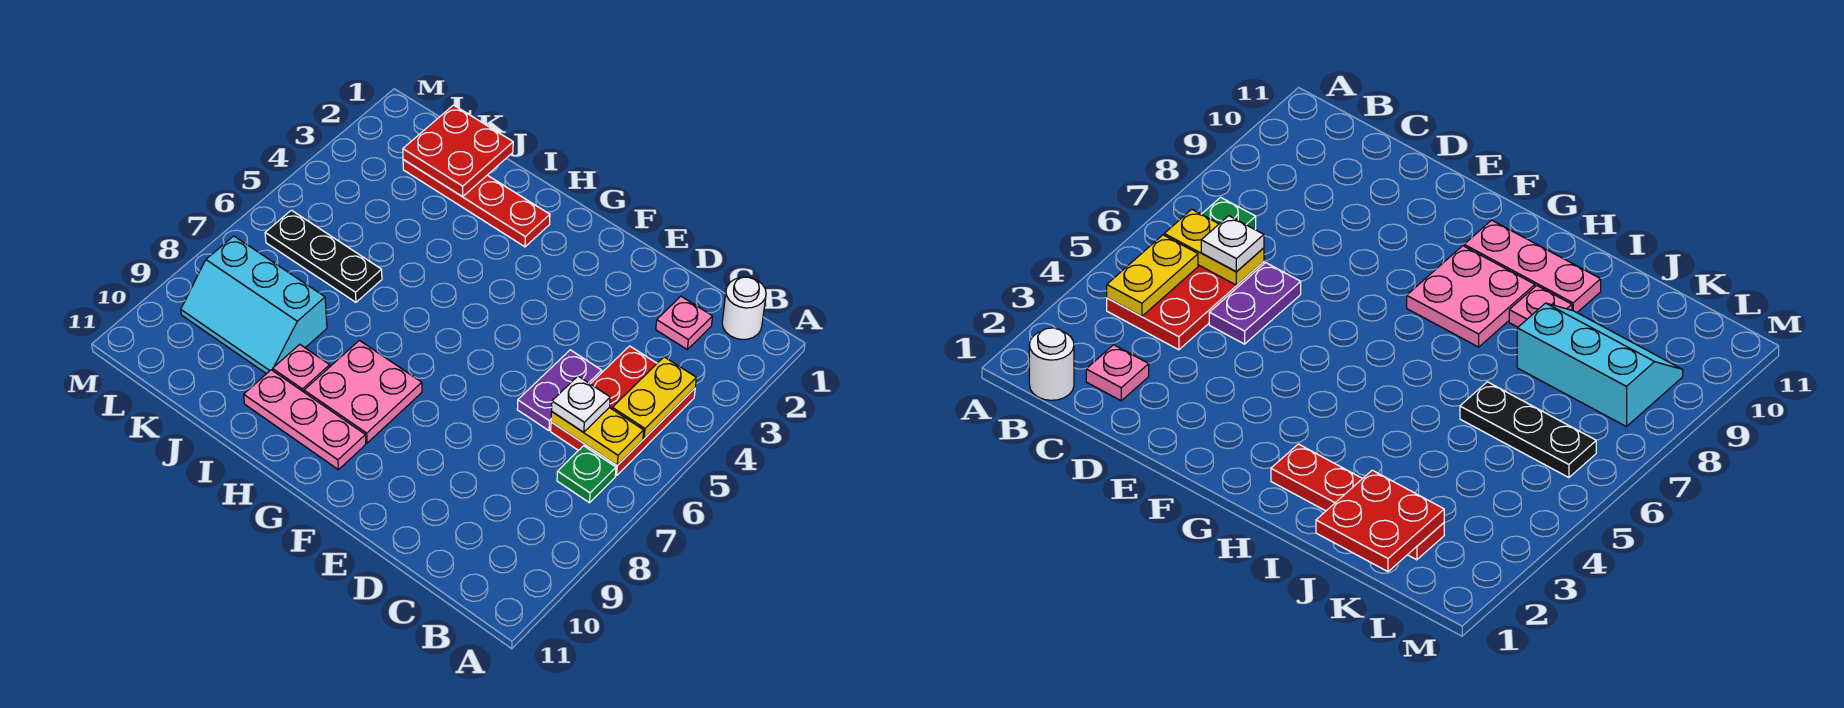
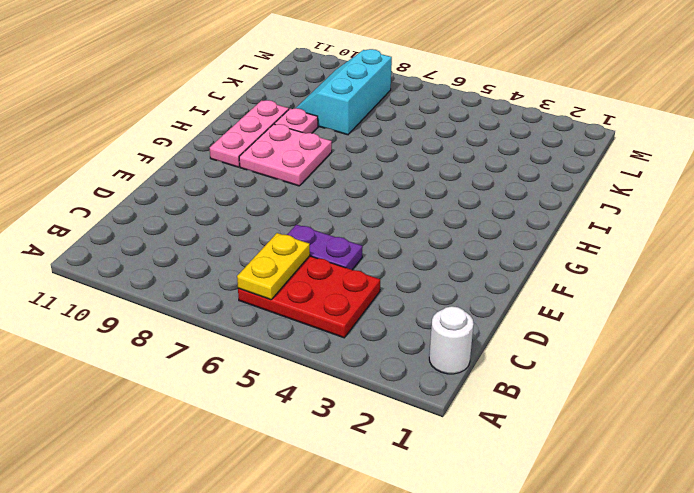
none -> green plate B7 level 1
none -> pink plate C2 level 1
none -> red plate H2:K2 level 1

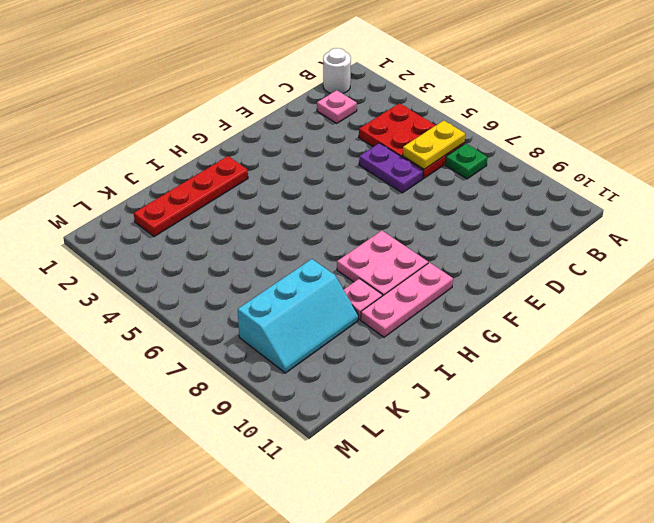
none -> black plate J6:L6 level 1
none -> yellow plate B4:B5 level 2
none -> red plate J1:K2 level 2

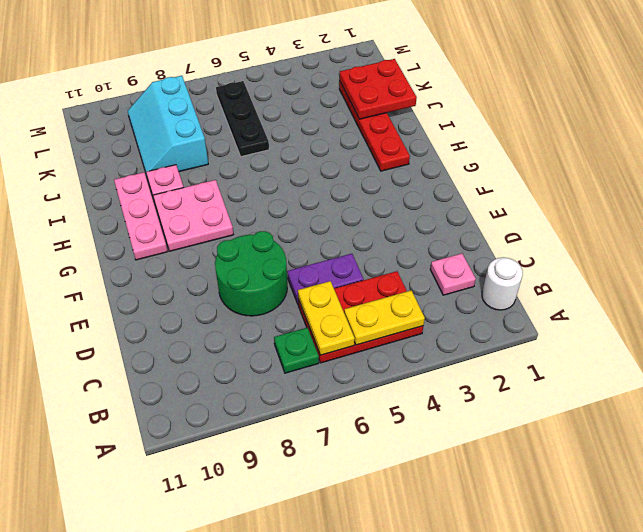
green round brick D7:E8 level 1 -> none
none -> white plate C6 level 3

